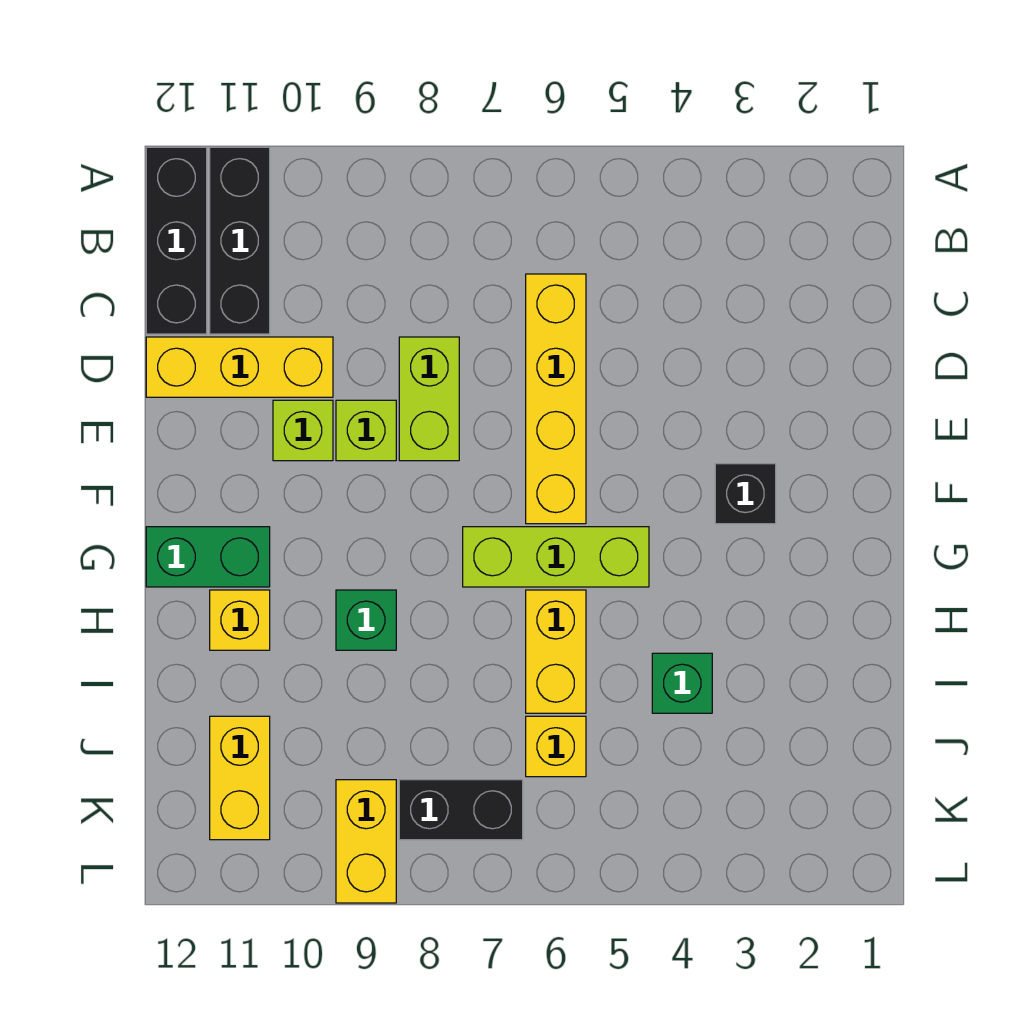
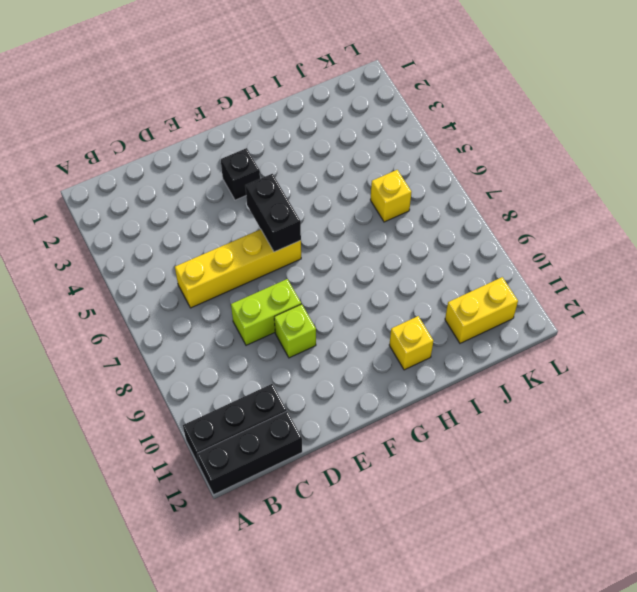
black brick F5:F6 level 2 -> black brick K7:K8 level 1
none -> yellow brick D10:D12 level 1
none -> lime brick E10 level 1
none -> lime brick G5:G7 level 1

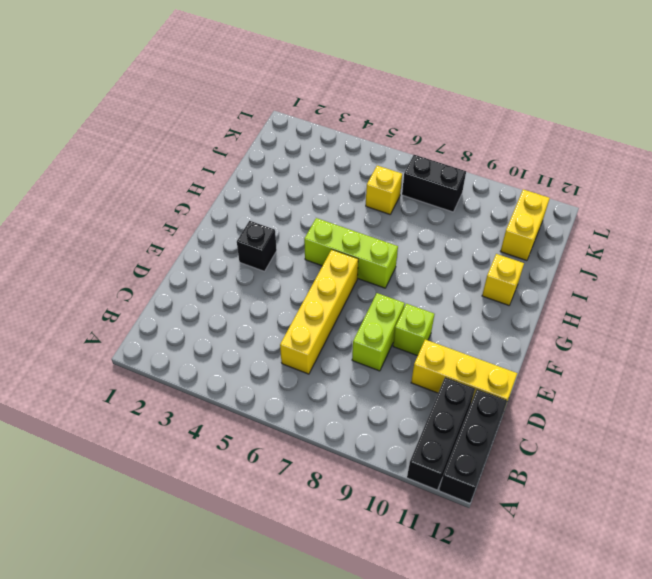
none -> lime brick E10 level 1
none -> green brick G11:G12 level 1
none -> yellow brick H6:I6 level 1

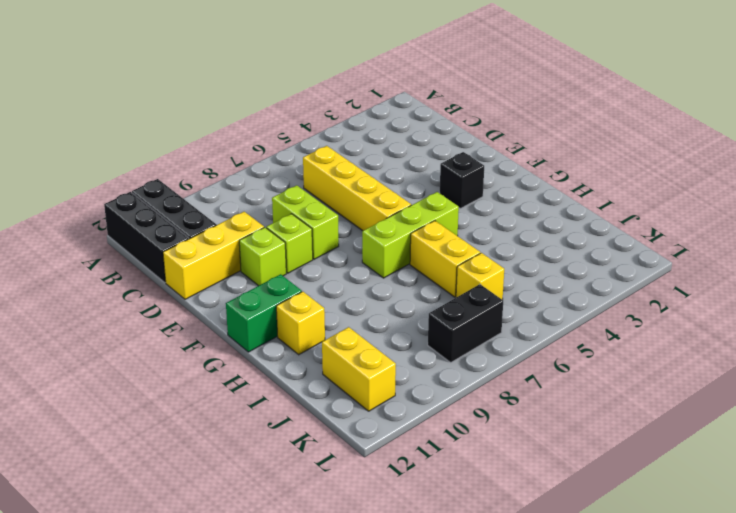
none -> green brick H9 level 1
none -> green brick I4 level 1
none -> yellow brick K9:L9 level 1

